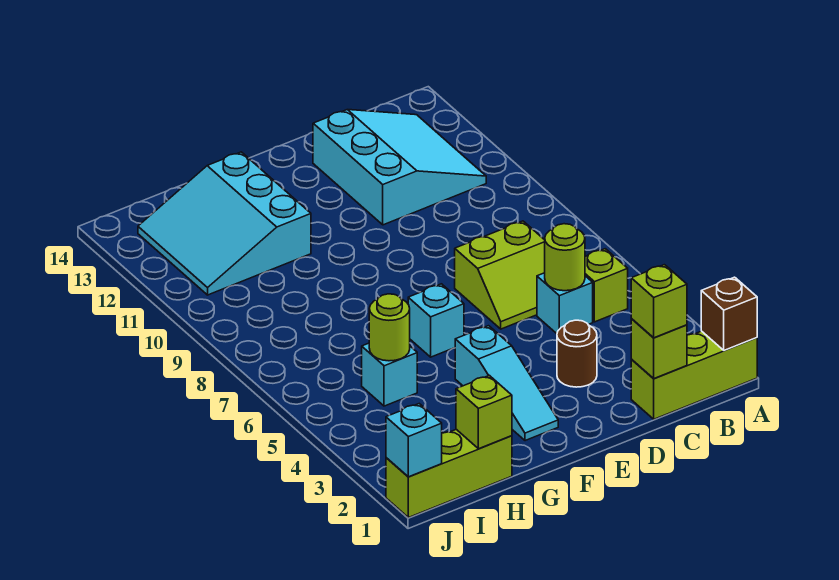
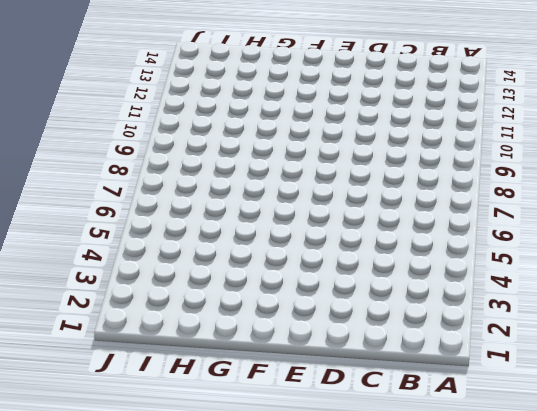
none -> lime brick A1:C1 level 1
none -> lime brick B5 level 1
none -> cyan slope B11:D13 level 1 top D

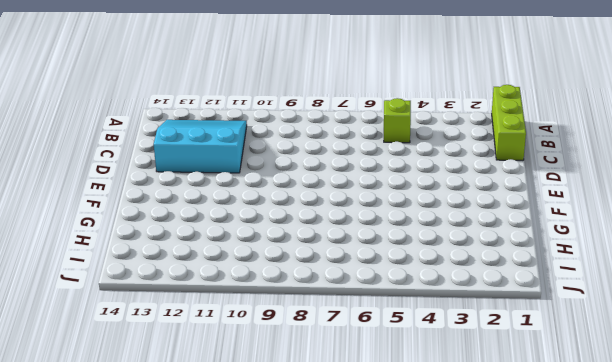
none -> cyan brick C5 level 1
none -> lime slope C6:D7 level 1 top 7
none -> brown round brick D3 level 1

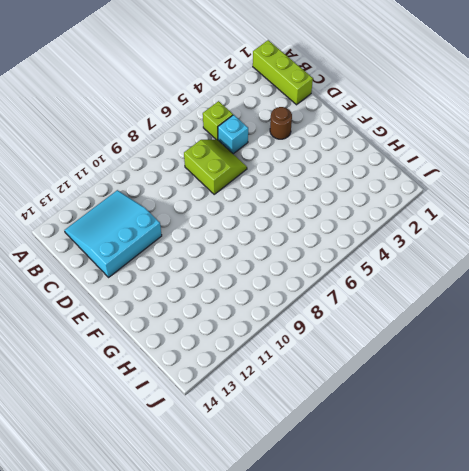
none -> cyan slope F2:F4 level 1 top 4
none -> cyan brick F6 level 1
none -> cyan slope G11:I13 level 1 top G

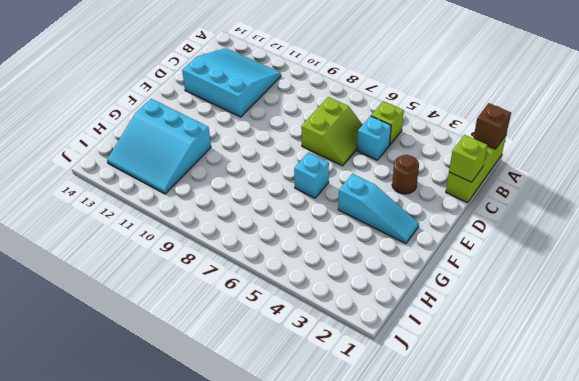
none -> lime brick H1:J1 level 1
none -> cyan brick H5 level 1
none -> lime round brick C5 level 2

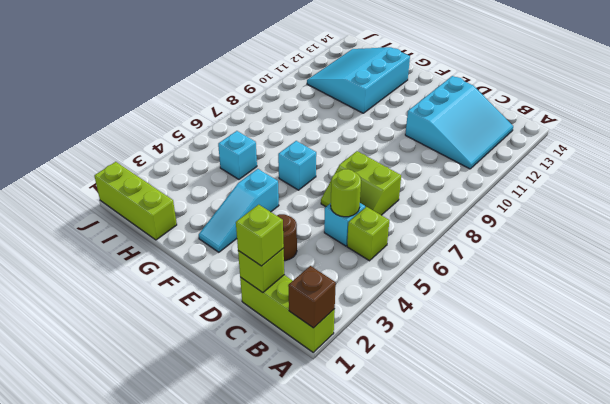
none -> lime brick H1 level 2
none -> lime round brick H5 level 2
none -> cyan brick J1 level 2

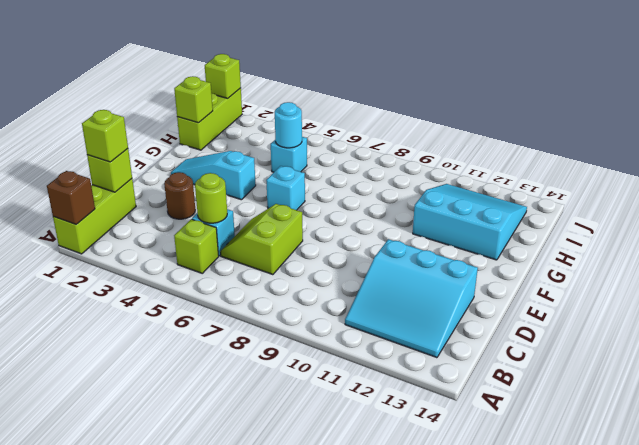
cyan round brick H5 level 2 -> lime round brick H5 level 2
lime brick J1 level 2 -> cyan brick J1 level 2

